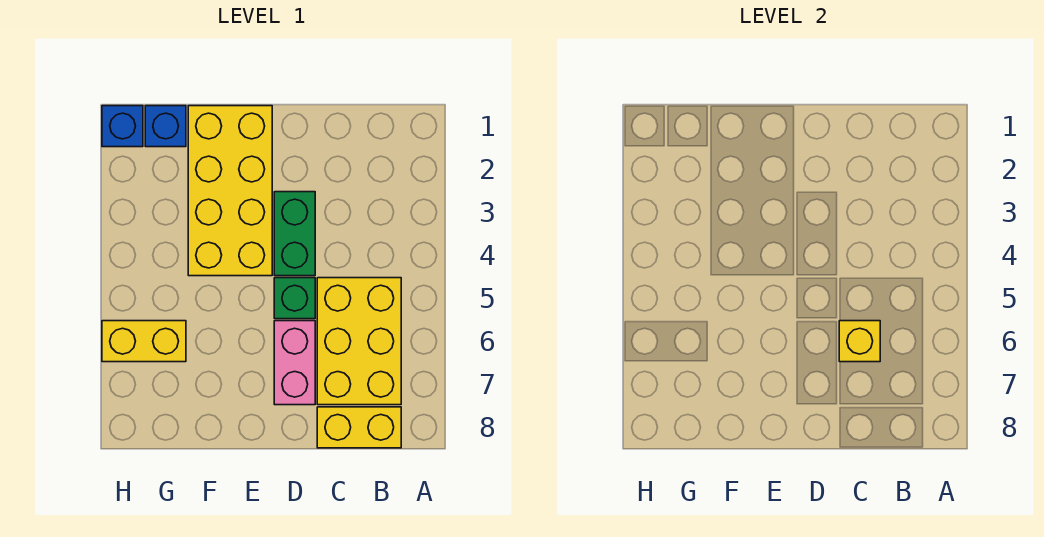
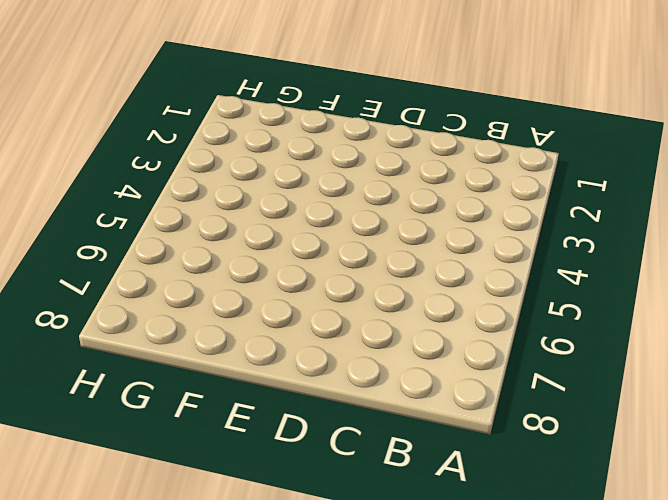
none -> yellow brick B5:C7 level 1
none -> yellow brick B8:C8 level 1

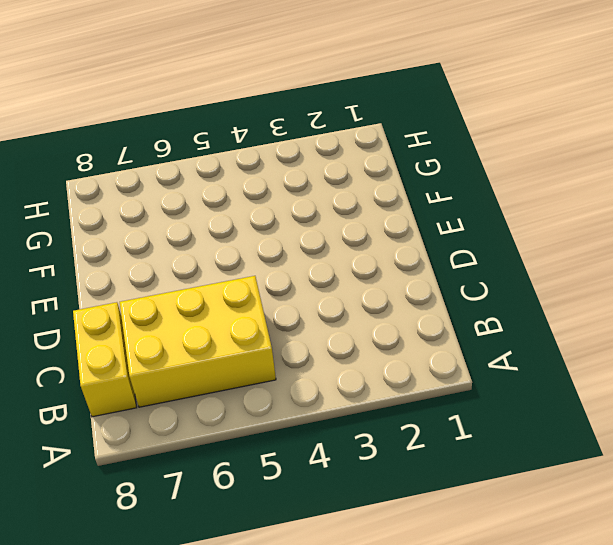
none -> green brick D3:D4 level 1
none -> green brick D5 level 1

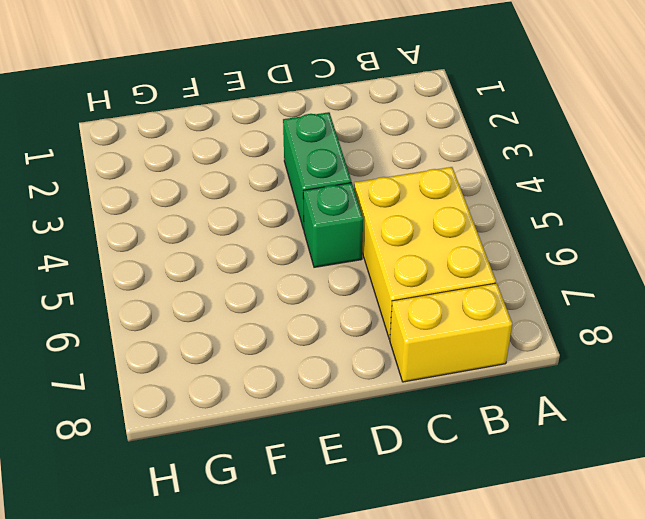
none -> pink brick D6:D7 level 1
none -> yellow brick E1:F4 level 1

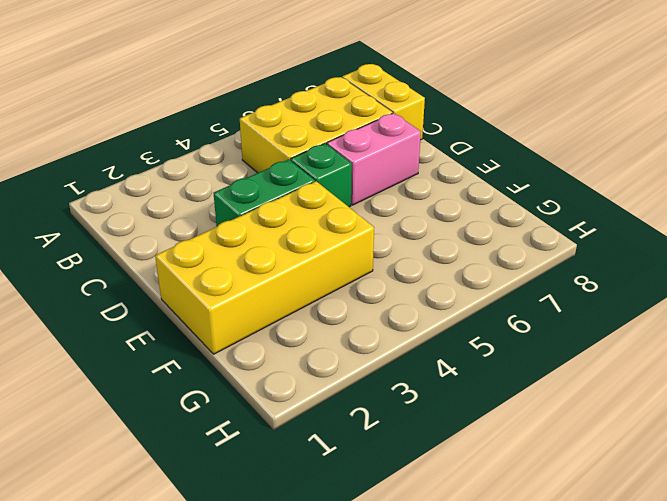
none -> blue brick G1 level 1
none -> yellow brick G6:H6 level 1

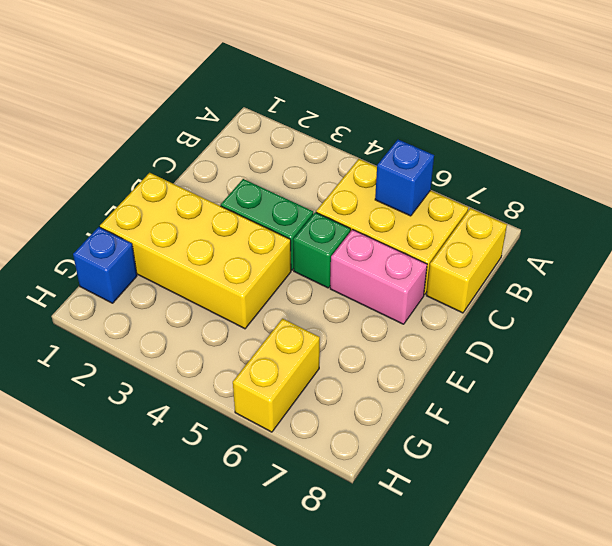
blue brick B6 level 2 -> blue brick H1 level 1
none -> yellow brick C6 level 2

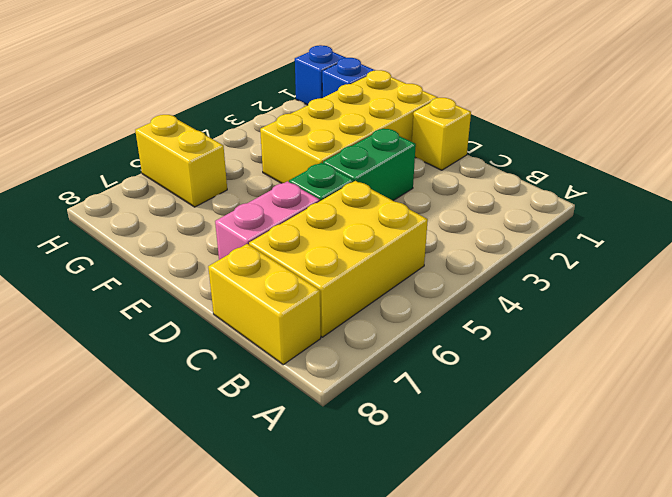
yellow brick D1 level 1 -> yellow brick C6 level 2

